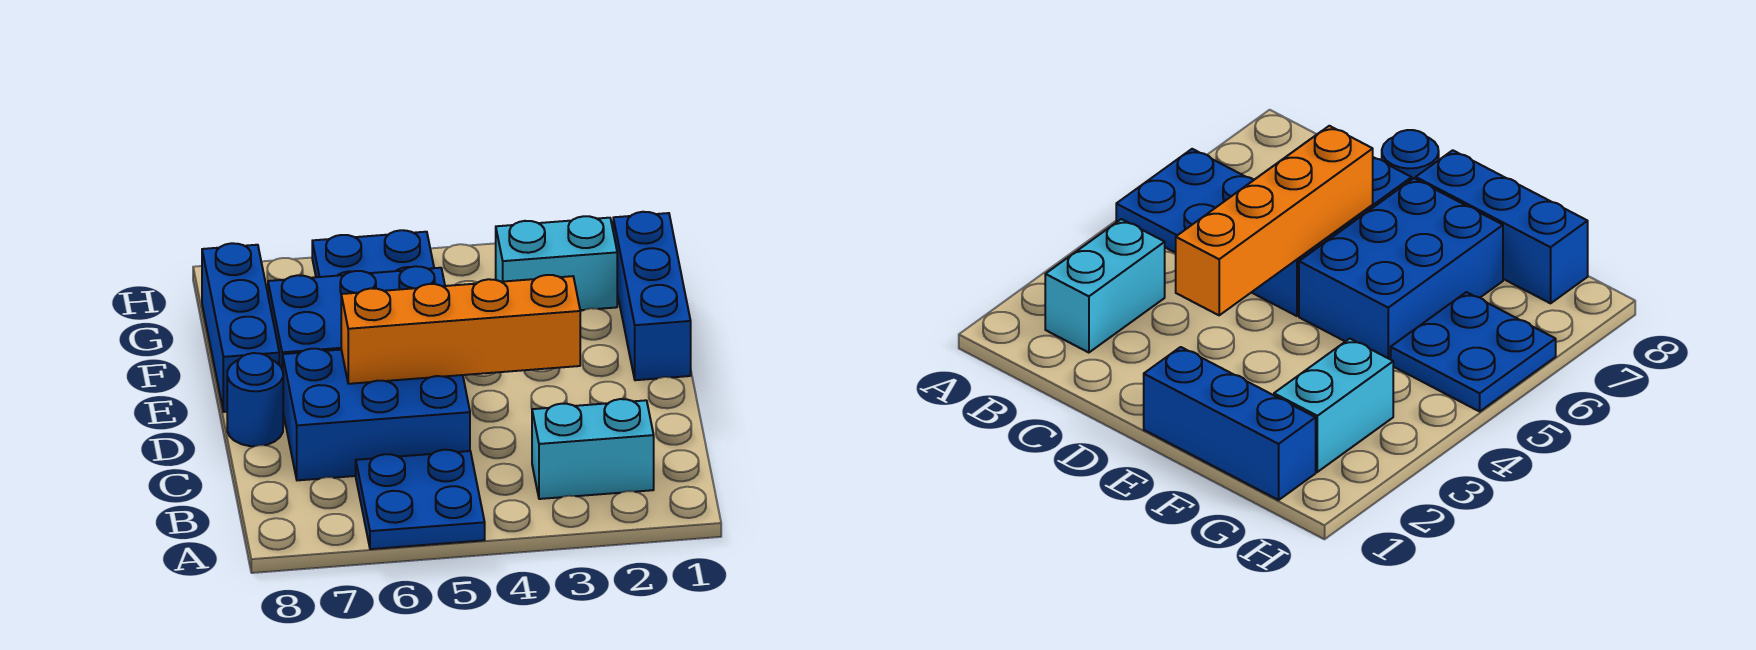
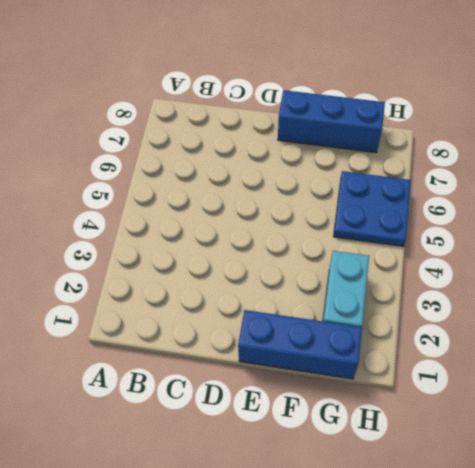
none -> blue plate A5:B6 level 1
none -> cyan brick B2:B3 level 1

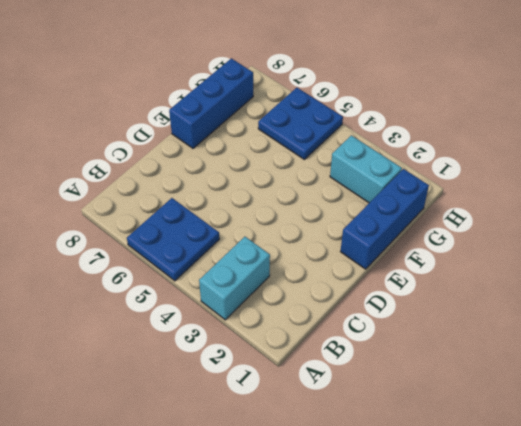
cyan brick A3:B3 level 1 -> cyan brick B2:B3 level 1
none -> blue brick C5:D7 level 1
none -> blue round brick D8 level 1

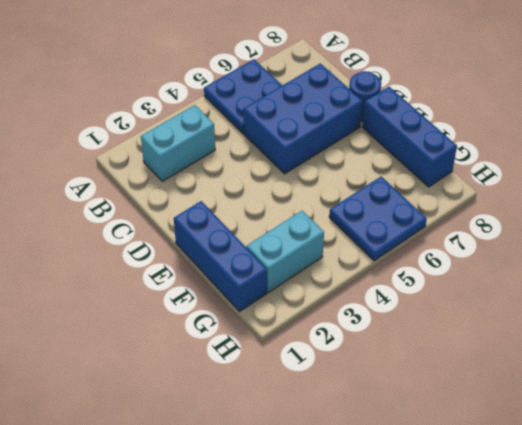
none -> blue brick E5:F7 level 1
none -> orange brick D3:D6 level 2

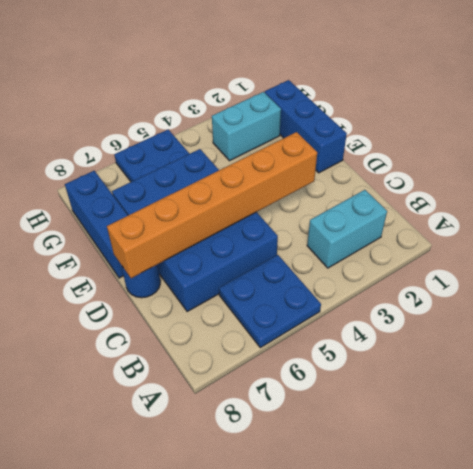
orange brick D3:D8 level 2 -> orange brick D3:D6 level 2

